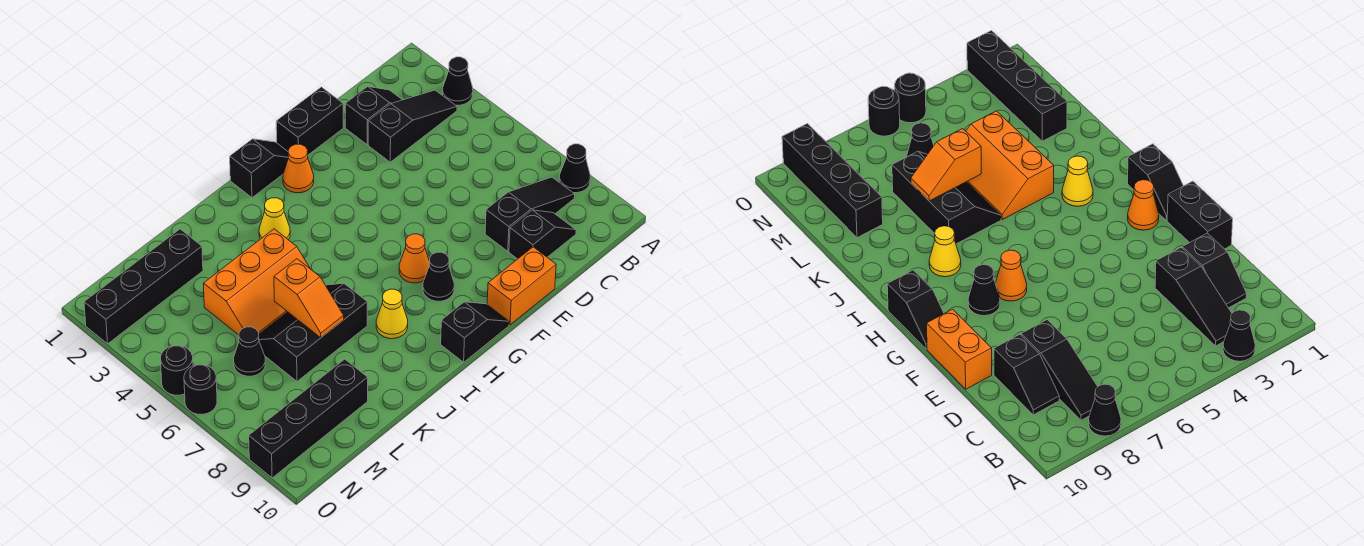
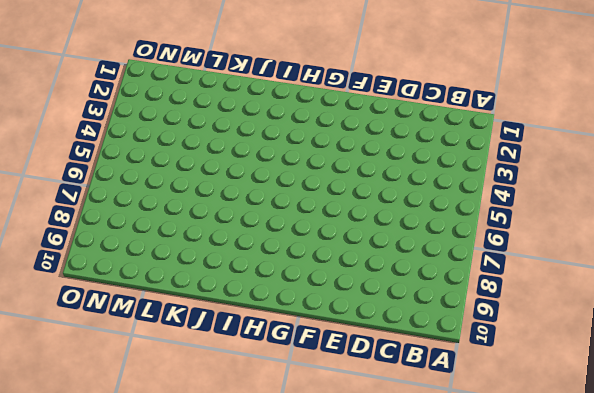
none -> black cone A3 level 1
none -> black cone A8 level 1
none -> black slope B3:D3 level 1 top D

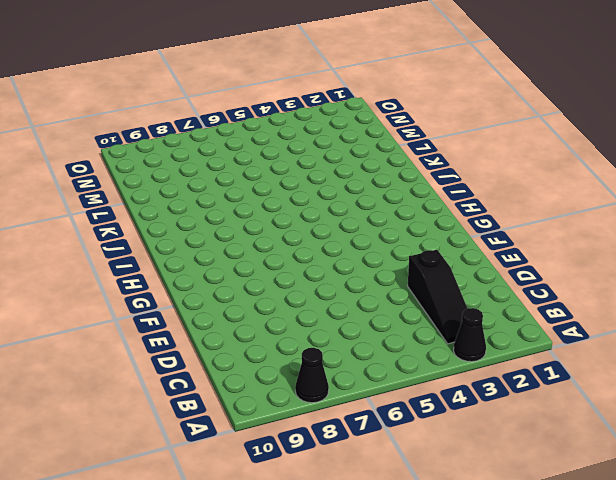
none -> black slope B8:D8 level 1 top D
none -> black slope C2:D2 level 1 top D
none -> black slope C9:D9 level 1 top D

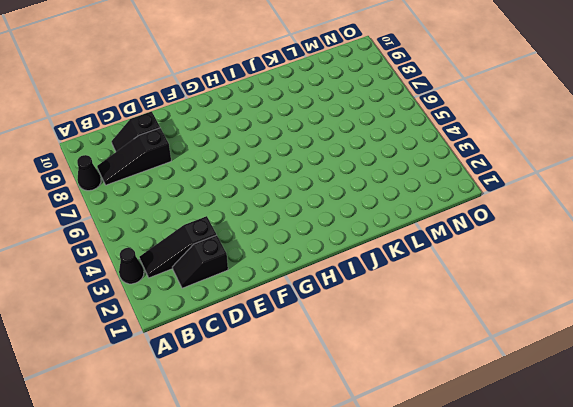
none -> black brick E1:F1 level 1
none -> orange brick E10:F10 level 1
none -> black slope G1:H1 level 1 top H

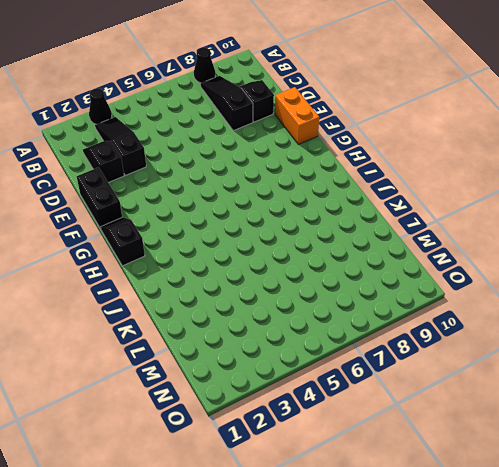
none -> orange cone G2 level 1
none -> orange cone G7 level 1
none -> black cone G8 level 1

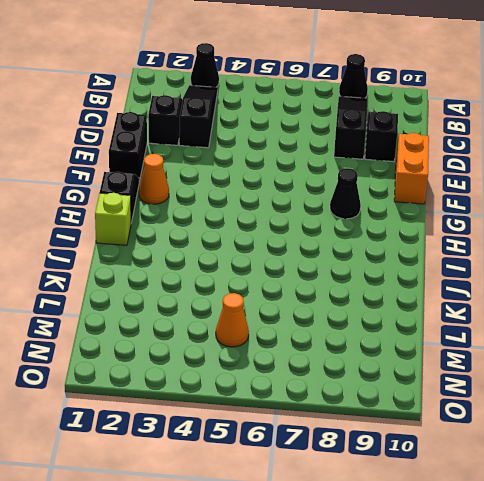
lime brick I1 level 1 -> none
orange cone M5 level 1 -> orange cone G7 level 1
none -> black slope G10:H10 level 1 top H
none -> yellow cone I3 level 1
none -> yellow cone I8 level 1

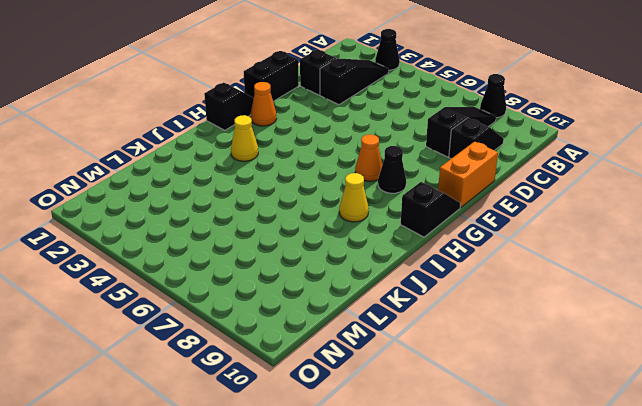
none -> orange slope J4:L5 level 1 top 4
none -> black slope J6:L7 level 1 top 7
none -> black brick L2:O2 level 1

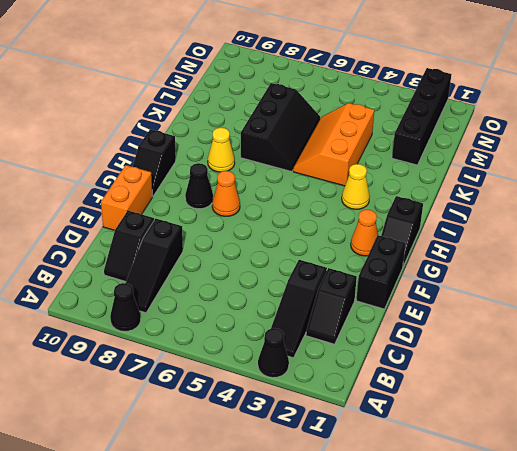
none -> black brick L9:O9 level 1
none -> black cone M6 level 1
none -> black round brick O5 level 1

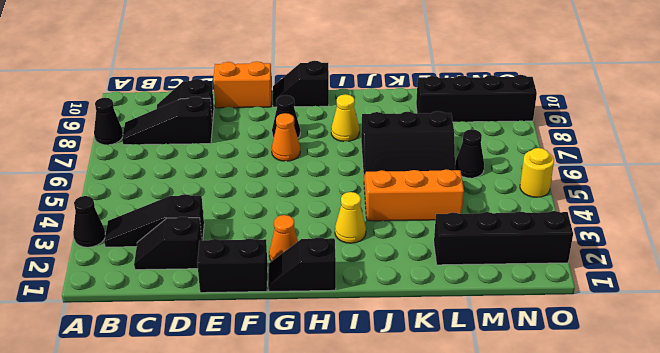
yellow round brick O5 level 1 -> black round brick O5 level 1
none -> black round brick O6 level 1
none -> orange slope K6:K7 level 2 top 6

